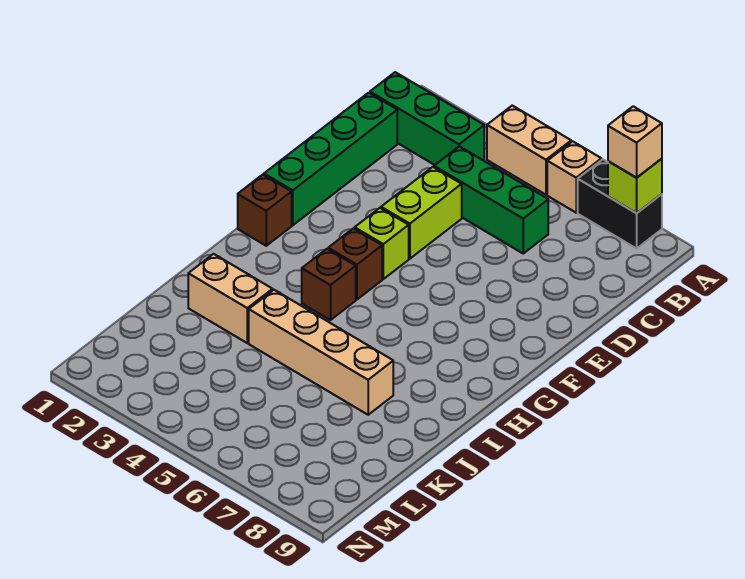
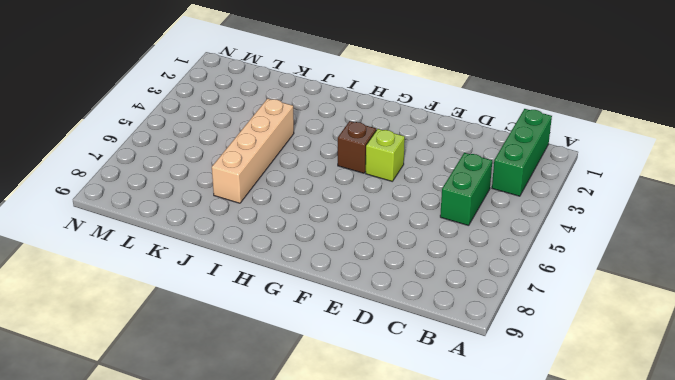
green brick C4:C5 level 1 -> green brick C4:C6 level 1
none -> tan brick A4:A5 level 1
none -> tan brick A6 level 1
none -> black brick A7:A8 level 1

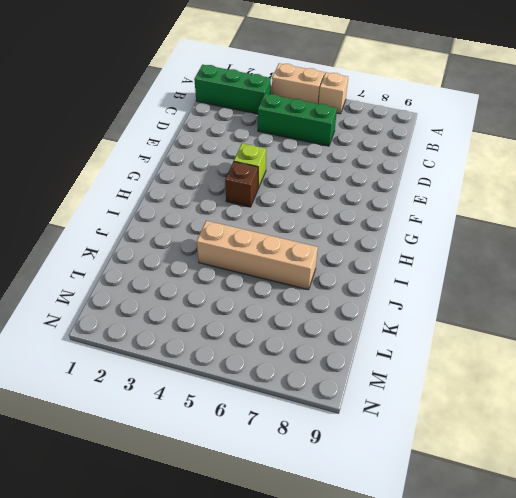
none -> black brick A7:A8 level 1
none -> green brick C1:F1 level 1
none -> lime brick D4:E4 level 1

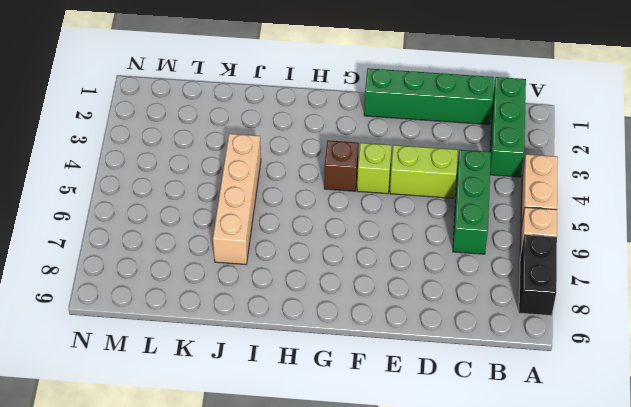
none -> brown brick G1 level 1
none -> brown brick H4 level 1
none -> tan brick J2:J3 level 1

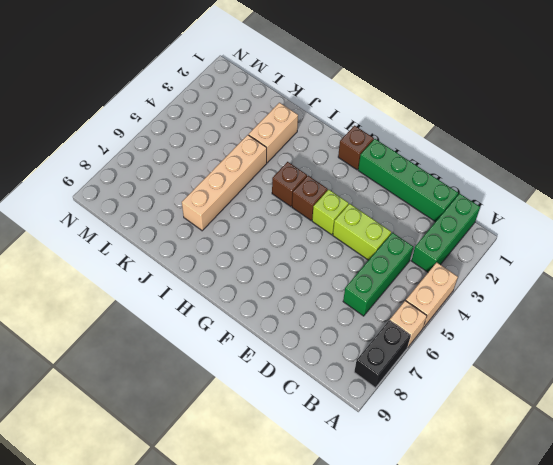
none -> lime brick A8 level 2
none -> tan brick A8 level 3

